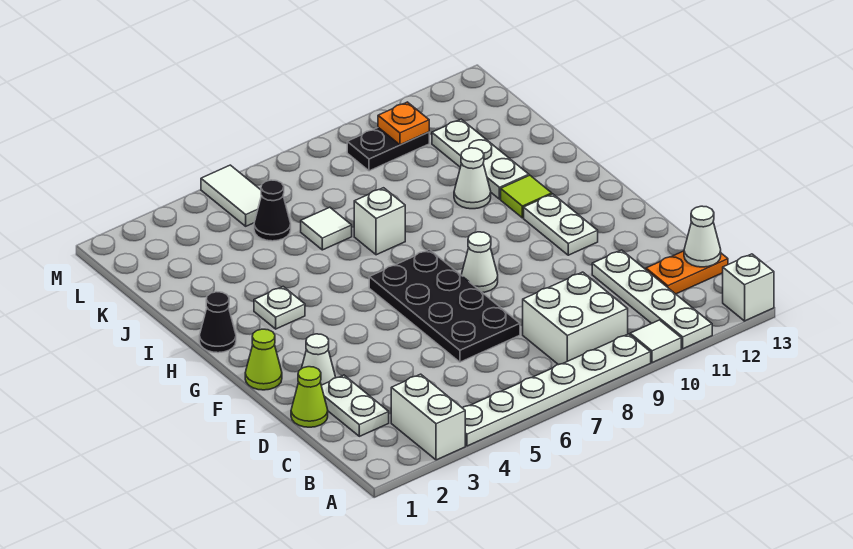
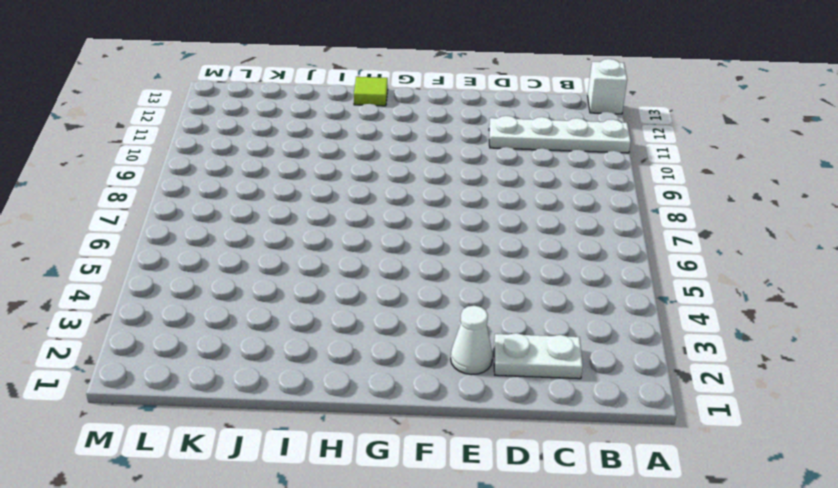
lime tile H13 level 1 -> lime tile H11 level 1
none -> white brick A3:B3 level 1
none -> white plate A4:A9 level 1
none -> white tile A10 level 1

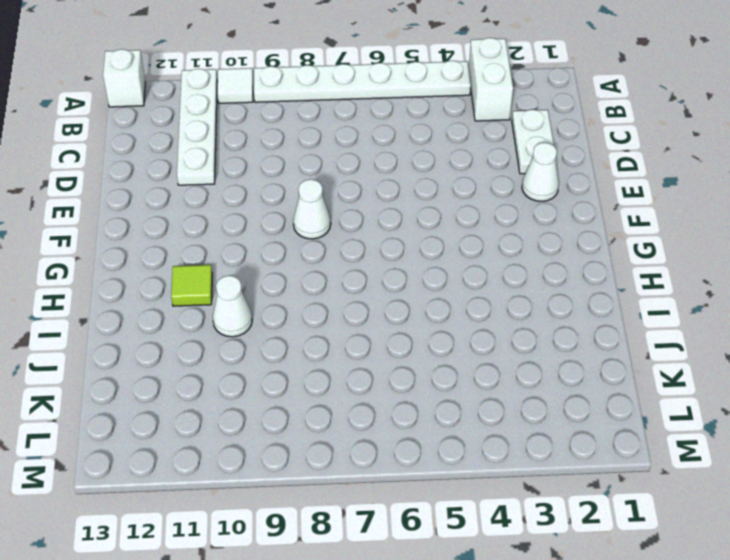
none -> white brick B8:C9 level 1
none -> orange plate C12:C13 level 1
none -> lime cone D1 level 1

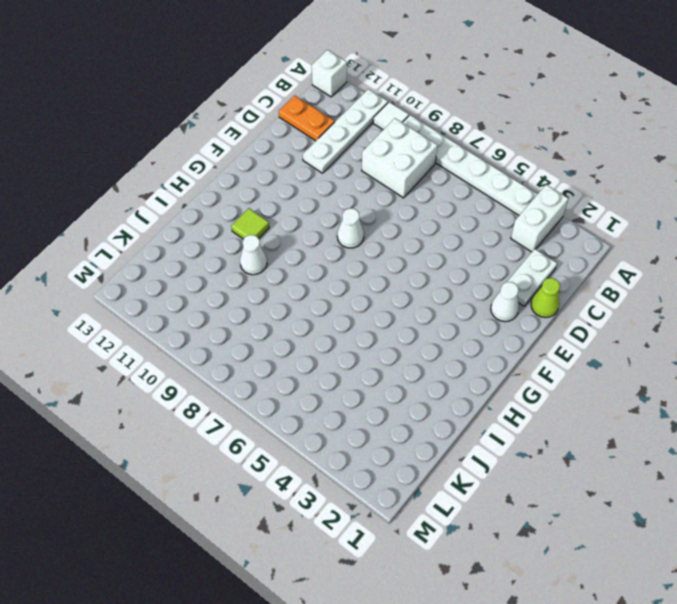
none -> black plate D6:G7 level 1
none -> lime cone F1 level 1
none -> white plate F11:G11 level 1

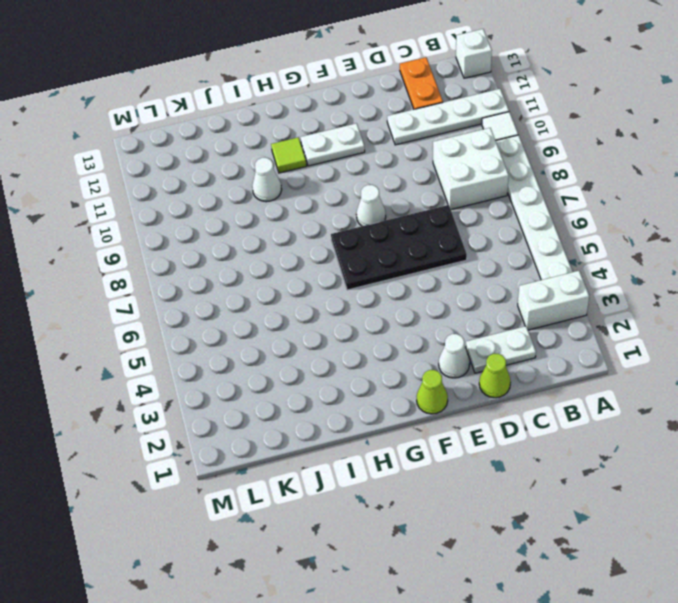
none -> black cone H1 level 1
none -> white plate H3 level 1
none -> white brick I7 level 1

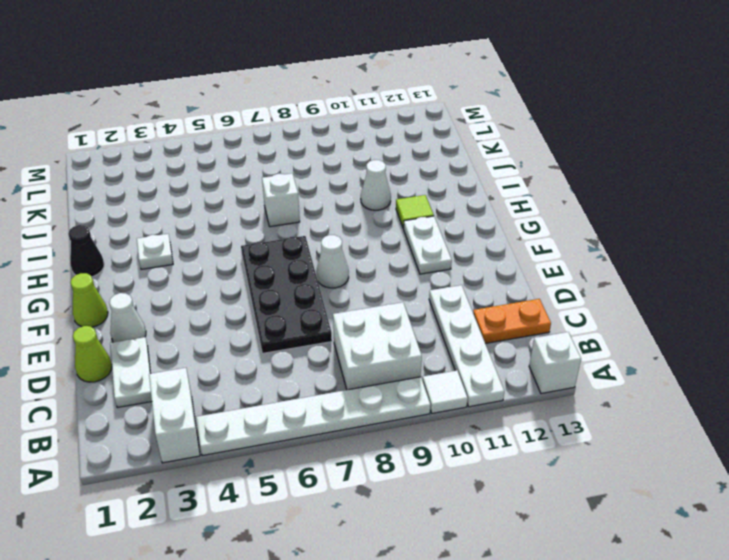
none -> white plate I11:K11 level 1
none -> white tile J6 level 1
none -> black cone K5 level 1

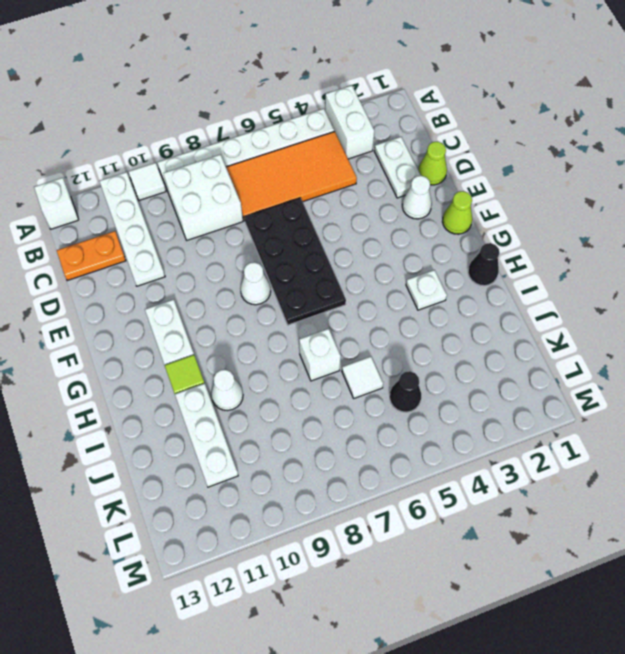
orange tile B4:C7 level 1 -> none
none -> white tile L5:M5 level 1
none -> black plate L9:L10 level 1
none -> white cone C13 level 2

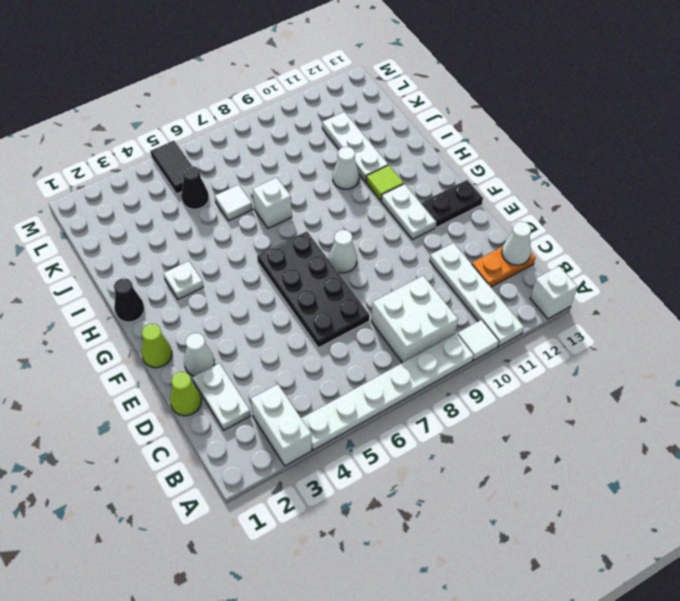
black plate F12:F13 level 1 -> black plate L9:L10 level 1
black tile L5:M5 level 1 -> white tile L5:M5 level 1
none -> orange plate L10 level 2

